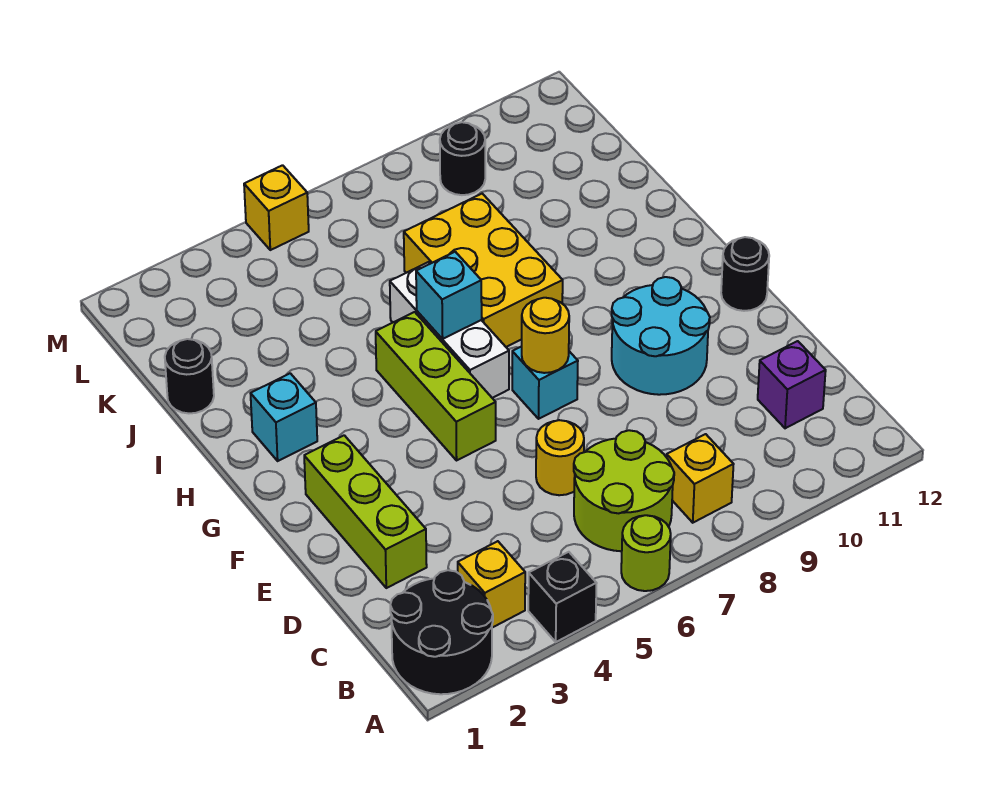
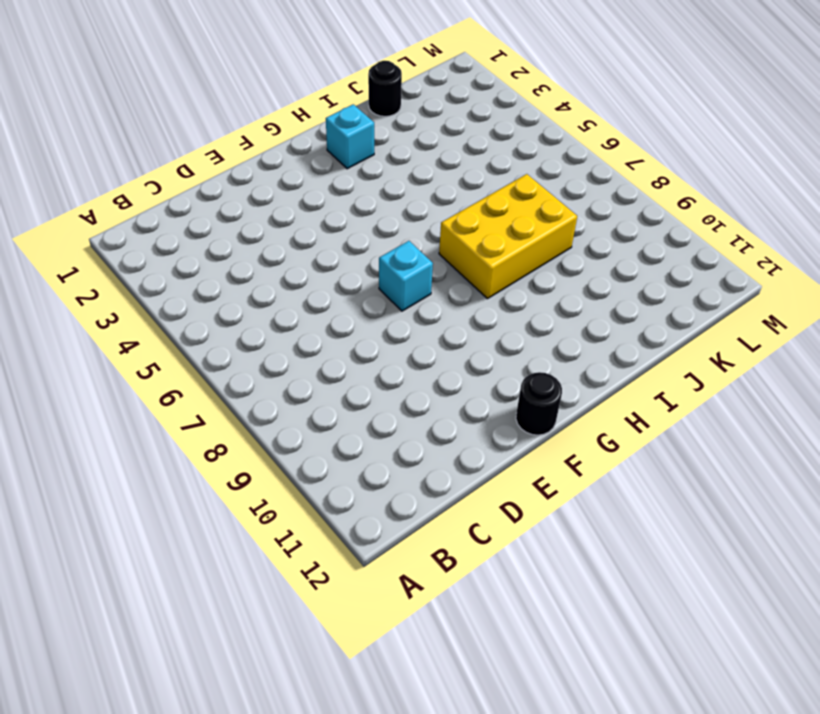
none -> black round brick A1:B2 level 1
none -> black brick A4 level 1
none -> lime round brick A6 level 1

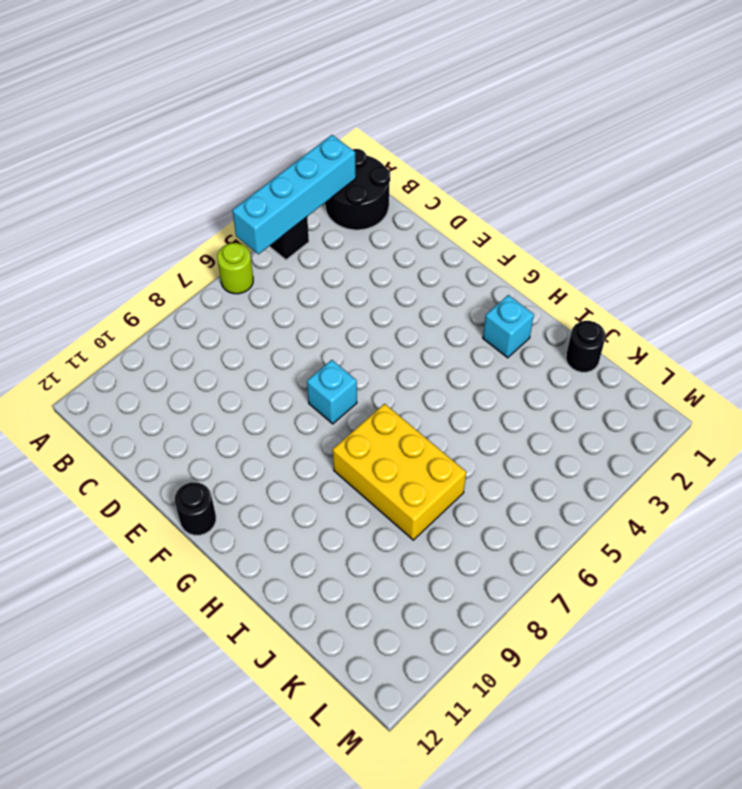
cyan brick A2:A5 level 2 -> none
none -> yellow brick B3 level 1
none -> lime round brick B6:C7 level 1
none -> yellow brick B8 level 1

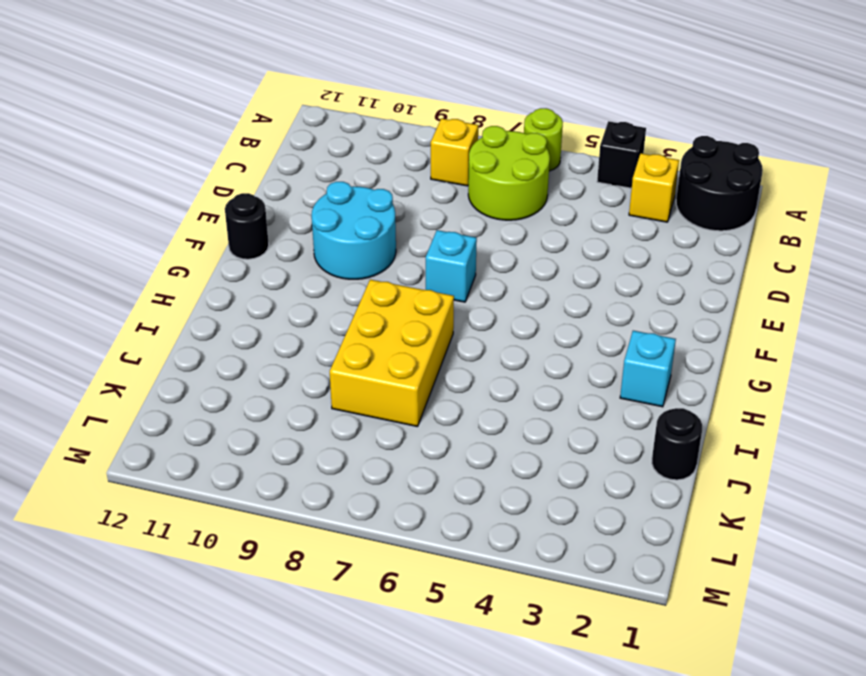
none -> purple brick C11 level 1
none -> lime brick D2:F2 level 1
none -> yellow round brick D6 level 1

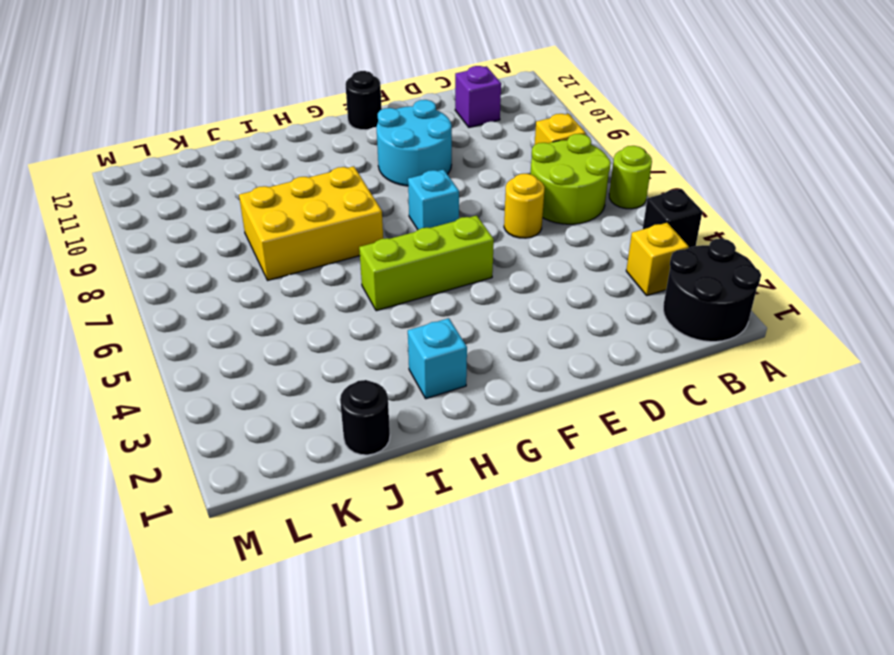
none -> lime brick D2:F2 level 1
none -> white brick G6:I6 level 1
none -> black round brick L9 level 1

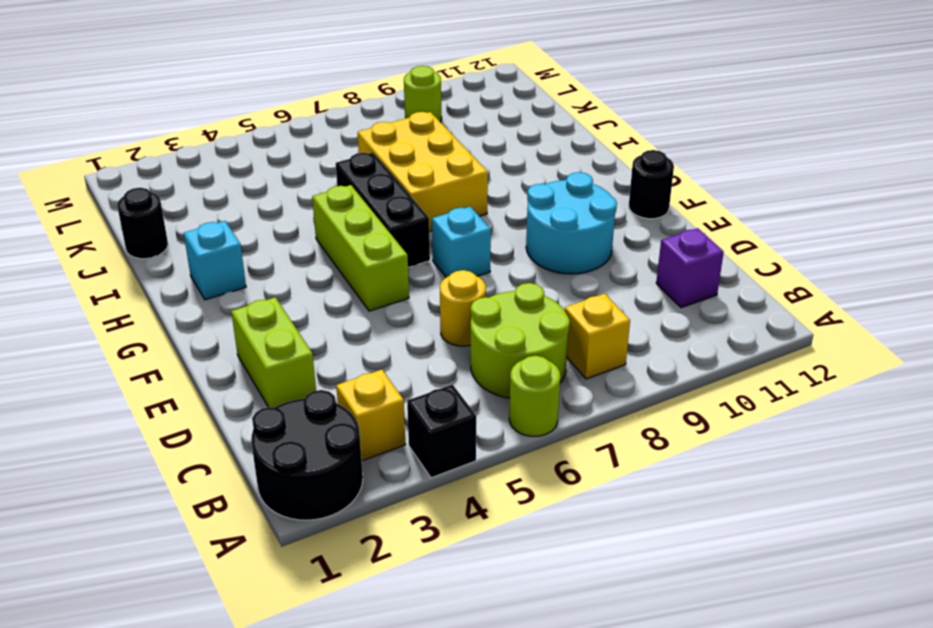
lime brick D2:E2 level 1 -> lime brick D2:F2 level 1
black brick G6:I6 level 1 -> white brick G6:I6 level 1
lime round brick L9 level 1 -> black round brick L9 level 1
none -> yellow brick M5 level 1
none -> yellow round brick F7 level 2
none -> cyan brick H6 level 2

